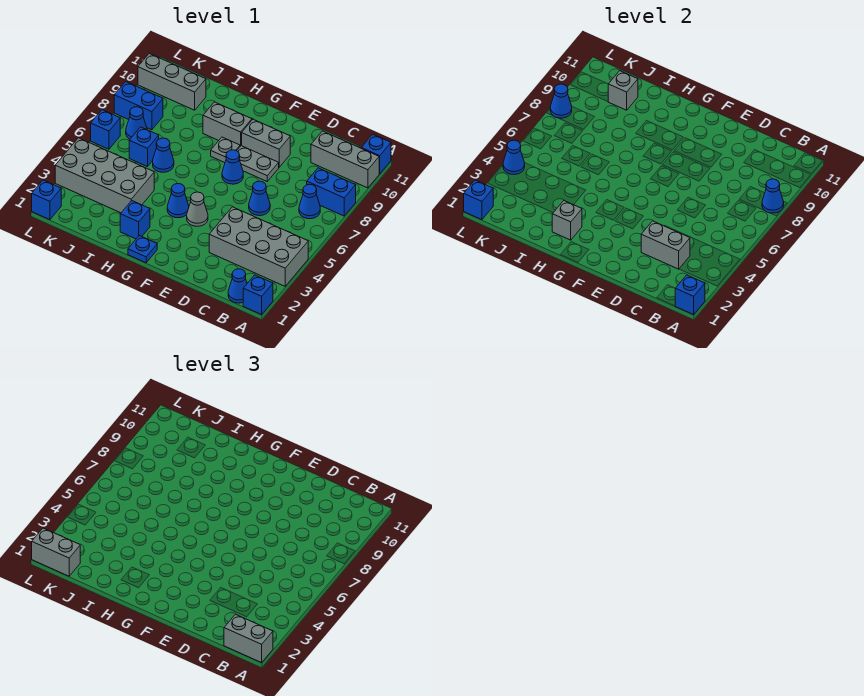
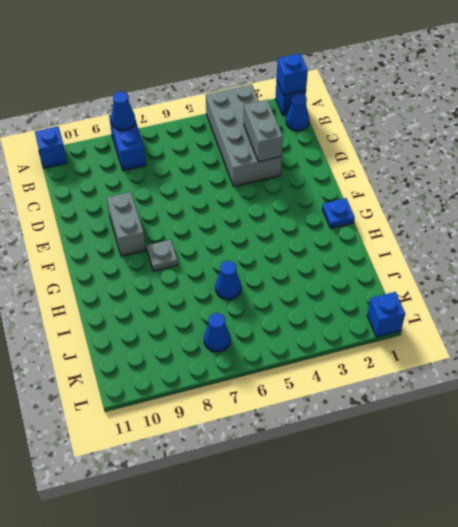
none -> grey brick A10:C10 level 1
none -> blue cone B7 level 1
none -> blue cone D6 level 1
none -> grey plate E8:F8 level 1

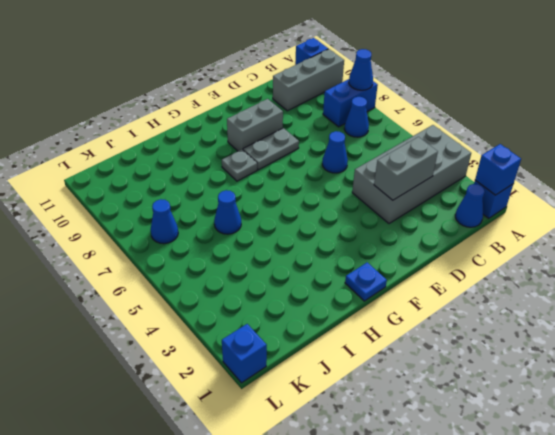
none -> grey cone F4 level 1
none -> blue cone F7 level 1
none -> blue cone G4 level 1
none -> grey brick G9:H9 level 1

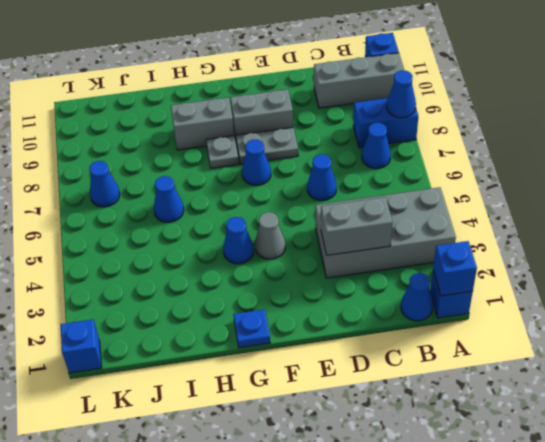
none -> blue brick H2 level 1
none -> grey brick I3:L4 level 1
none -> blue brick J6 level 1
none -> grey brick J10:L10 level 1

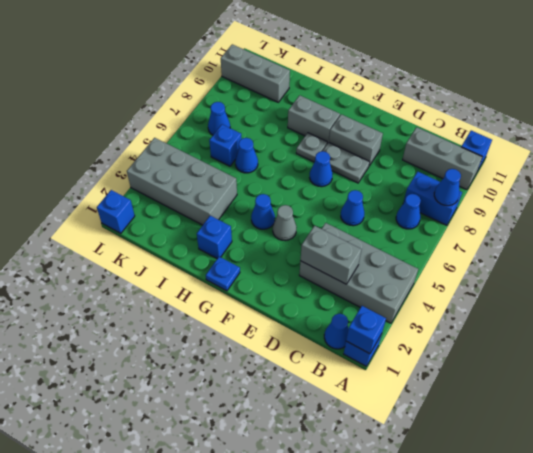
none -> blue brick K8:L8 level 1
none -> blue brick L6 level 1
none -> grey brick H2 level 2
none -> grey brick J10 level 2

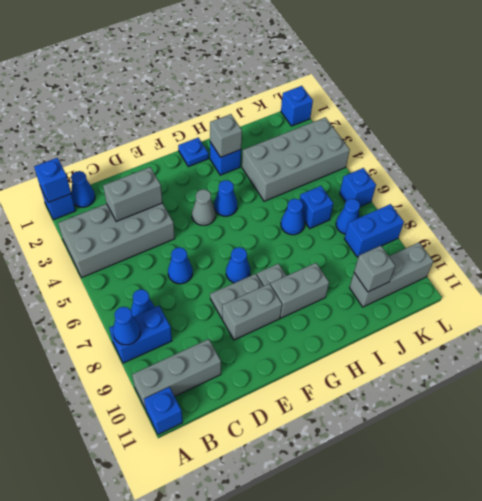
none -> blue brick L1 level 2
none -> blue cone L4 level 2
none -> blue cone L8 level 2
none -> grey brick A1:B1 level 3

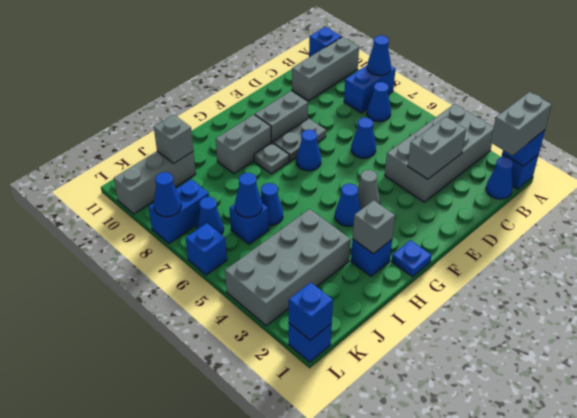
blue cone J6 level 2 -> blue cone L4 level 2
none -> grey brick K1:L1 level 3

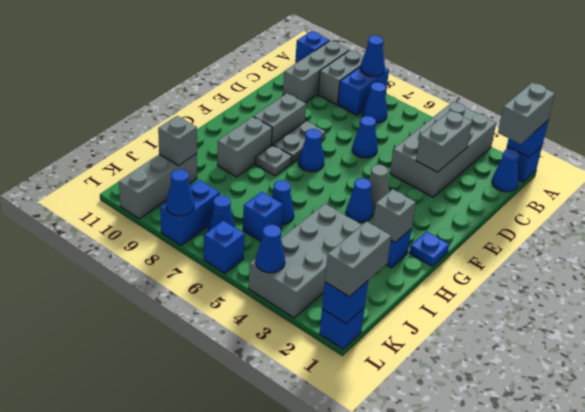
grey brick A9:B9 level 1 -> none

